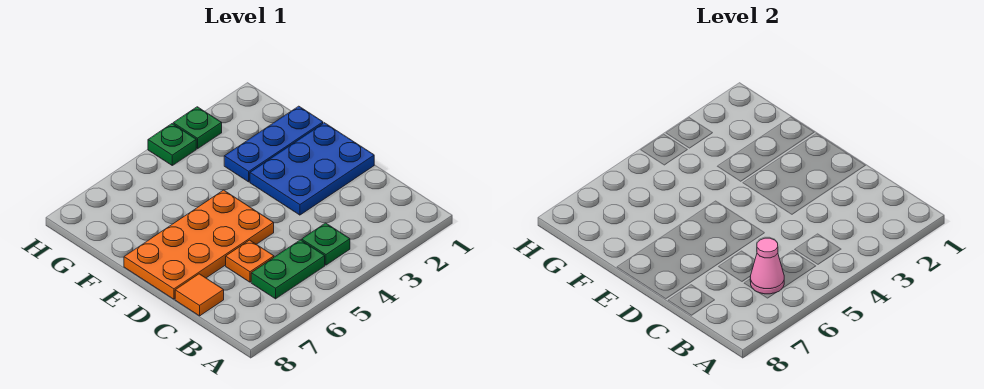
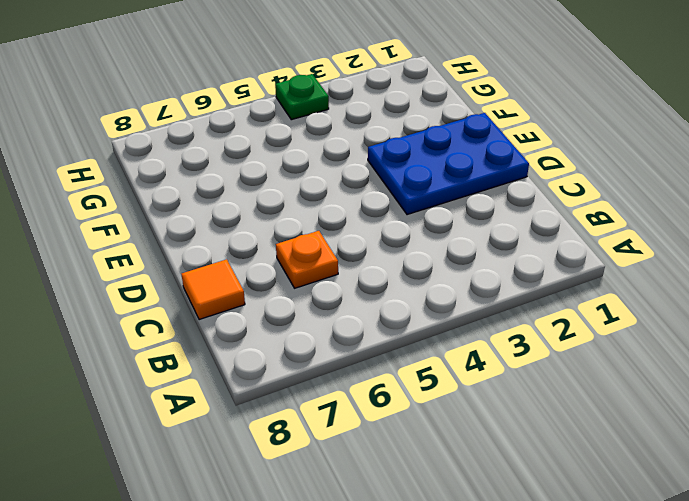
none -> green plate B4 level 1
none -> green plate B5:B6 level 1

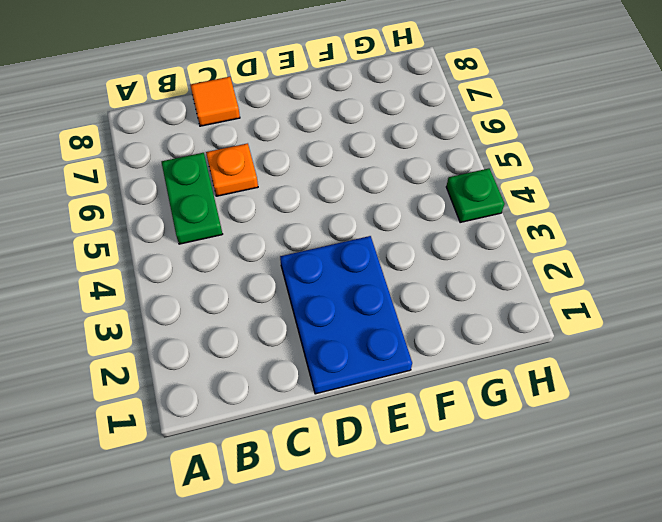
none -> green plate B4 level 1
none -> orange plate D5:E8 level 1

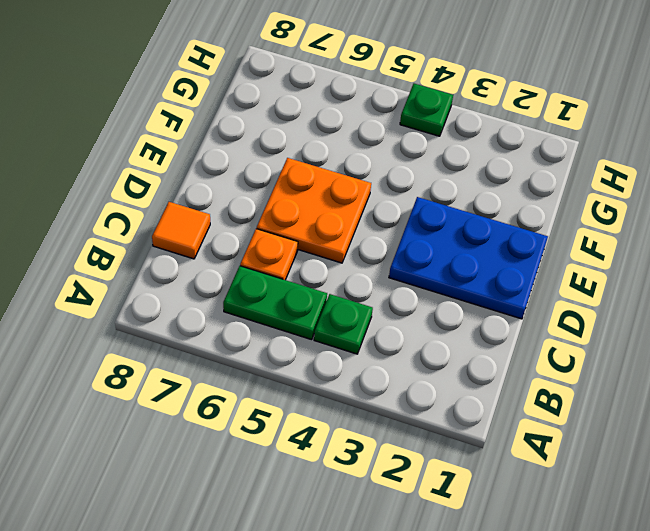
orange plate D5:E6 level 1 -> orange plate D5:E8 level 1
none -> blue plate F1:F3 level 1
none -> green plate H3 level 1

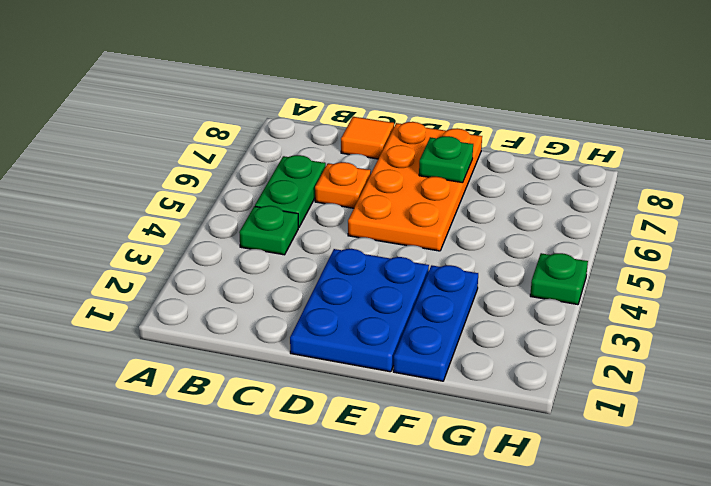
green plate E7 level 2 -> green plate H3 level 1
none -> pink cone B6 level 2

